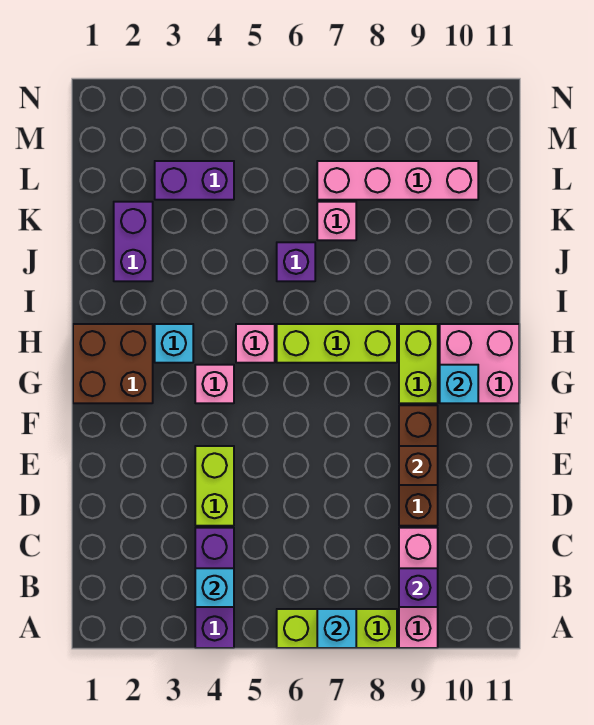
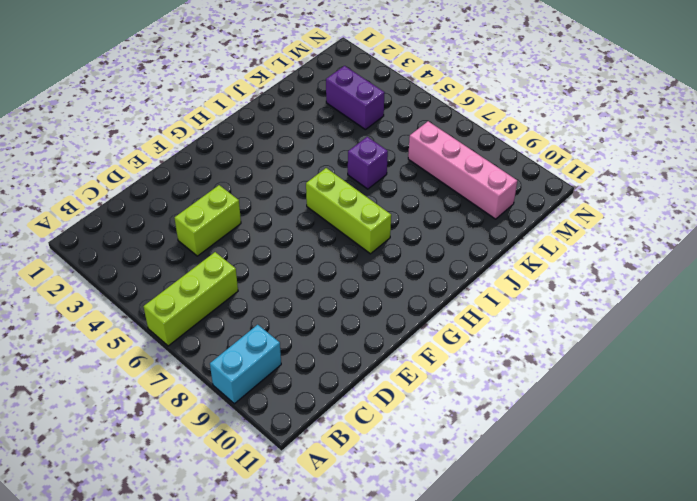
lime brick A6:C6 level 1 -> lime brick A6:A8 level 1
cyan brick A9:B9 level 1 -> pink brick A9:C9 level 1
none -> purple brick A4:C4 level 1
none -> brown brick D9:F9 level 1
none -> brown brick G1:H2 level 1

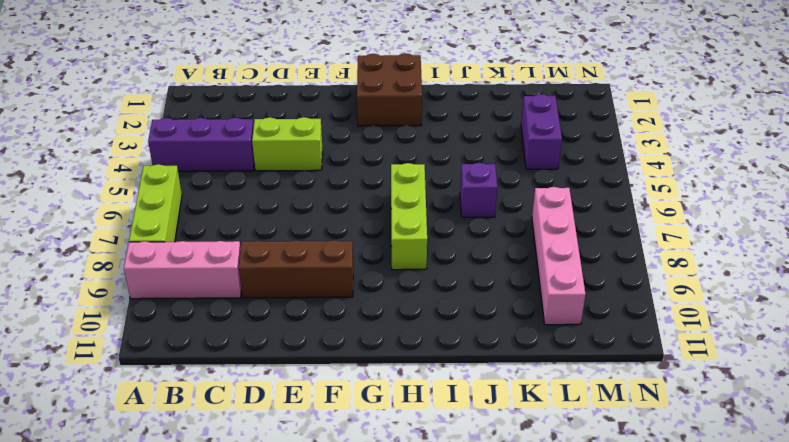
none -> pink brick G4 level 1
none -> lime brick G9:H9 level 1
none -> pink brick G10:H11 level 1

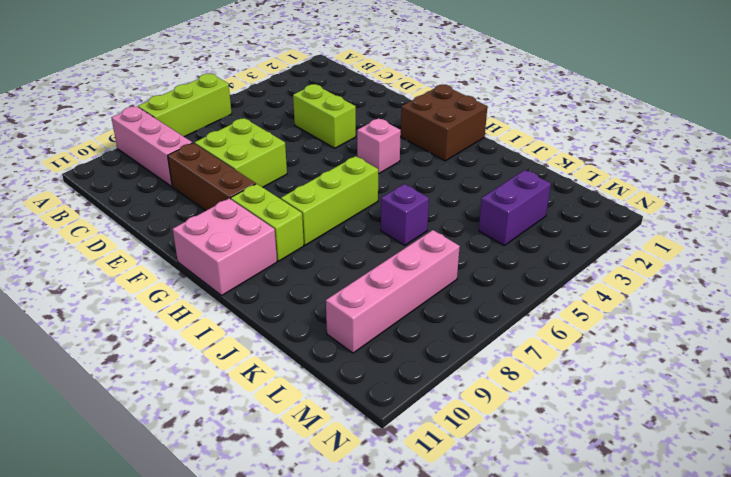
lime brick D7:E8 level 1 -> none
none -> purple brick A4:C4 level 1
none -> cyan brick H3 level 1
none -> pink brick H5 level 1

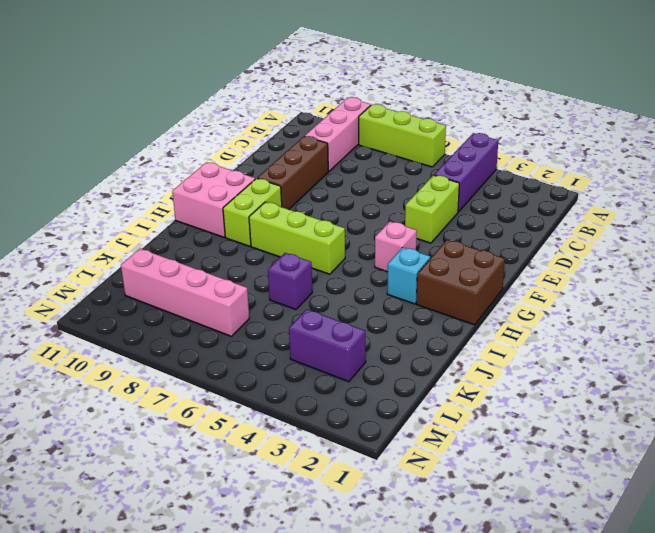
none -> pink brick H5 level 1
none -> purple brick J2:K2 level 1
none -> pink brick K7 level 1

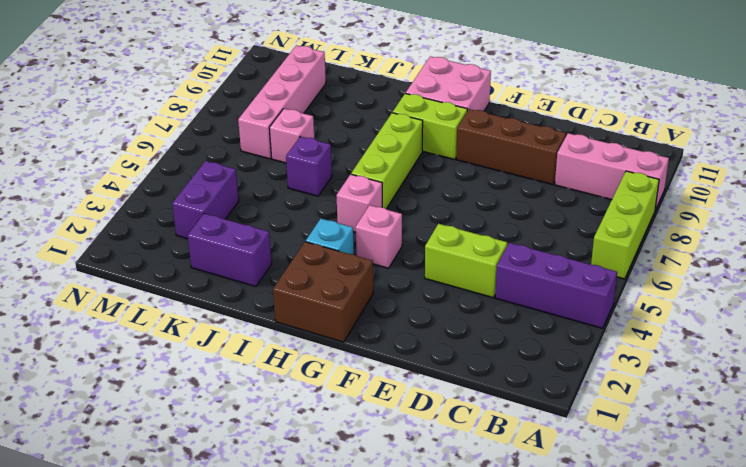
none -> cyan brick A7 level 2
none -> cyan brick B4 level 2
none -> purple brick B9 level 2

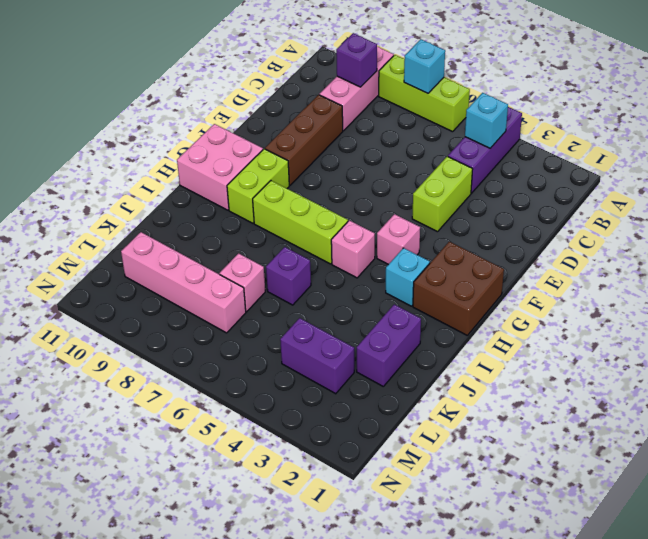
none -> brown brick E9 level 2
none -> cyan brick G10 level 2

